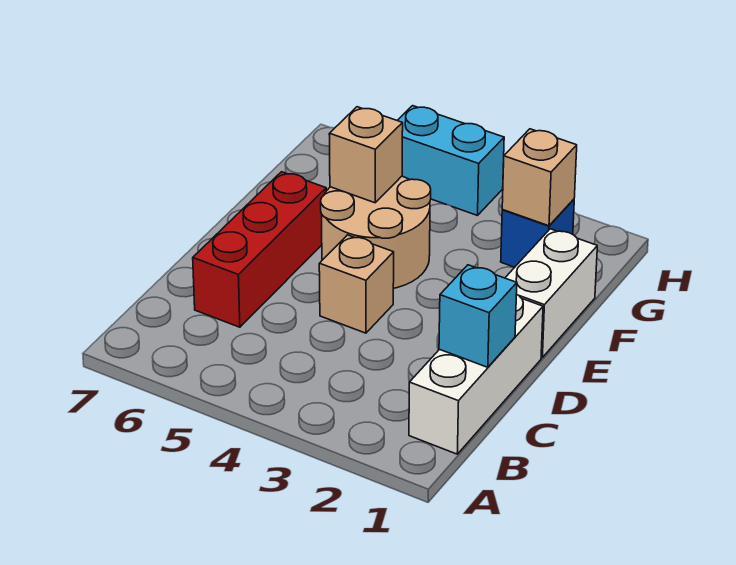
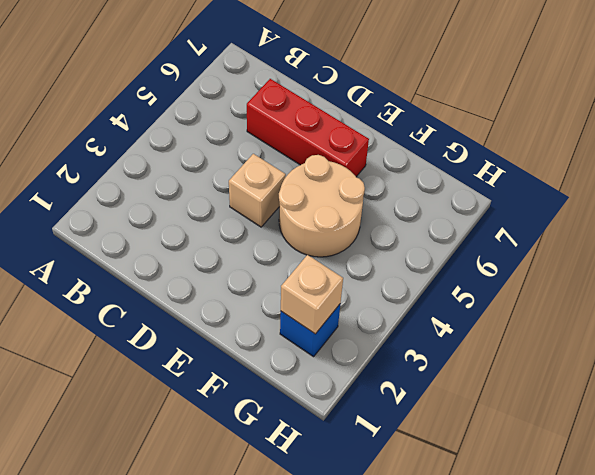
none -> white brick B1:D1 level 1
none -> white brick E1:F1 level 1

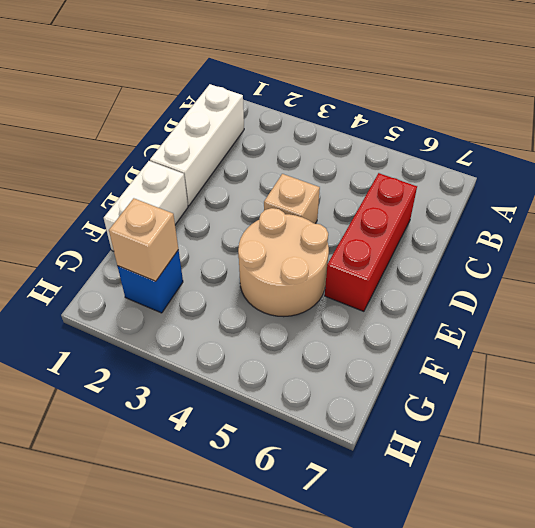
none -> cyan brick H4:H5 level 1
none -> cyan brick C1 level 2

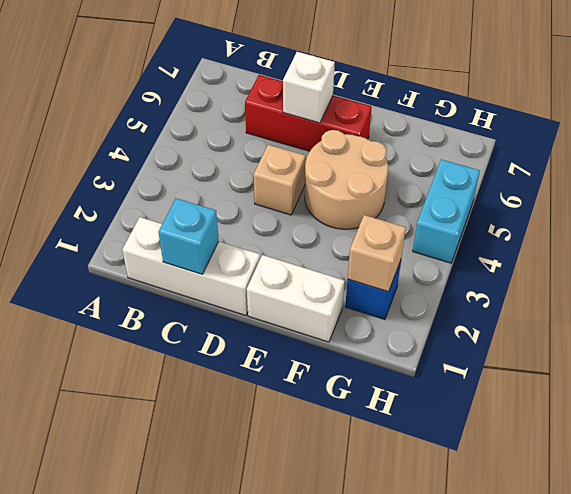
white brick D6 level 2 -> none
none -> tan brick F5 level 2

